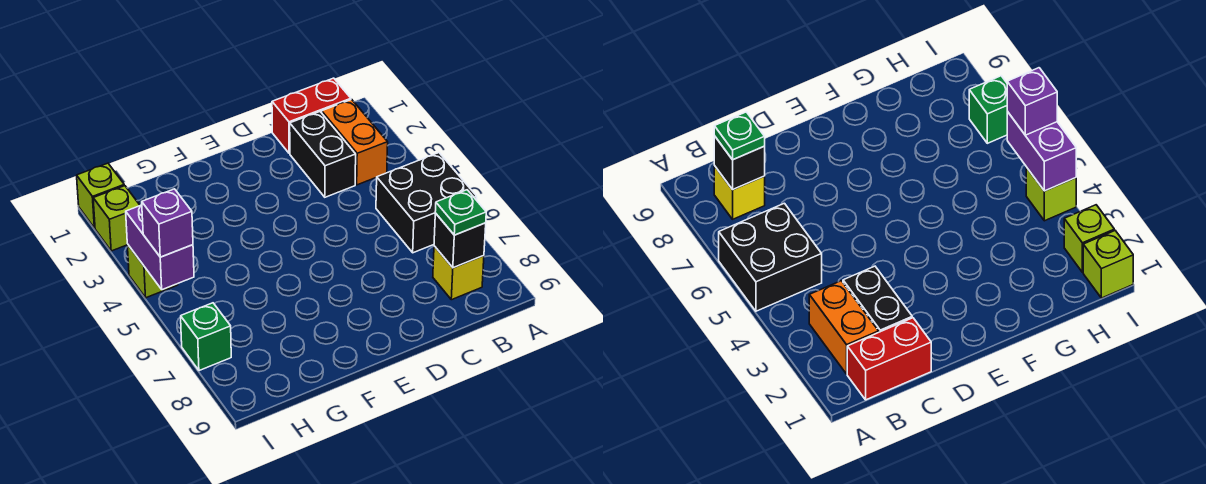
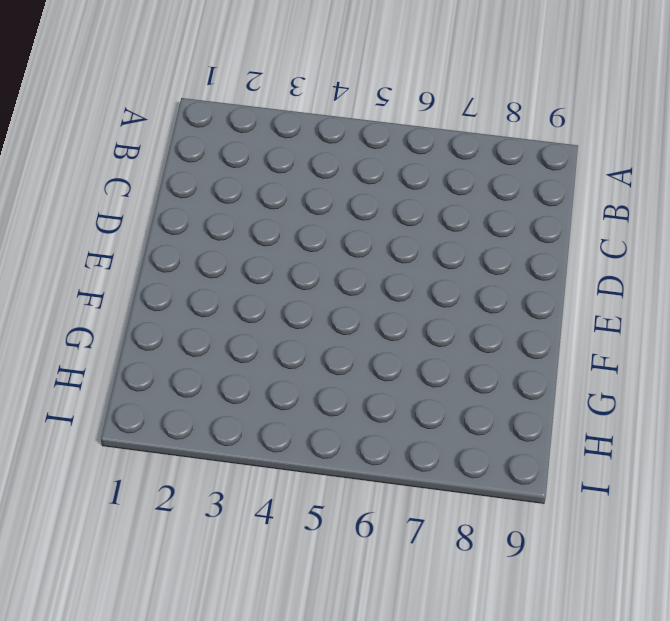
none -> black brick A5:B6 level 1
none -> red brick B1:C1 level 1
none -> orange brick B2:B3 level 1

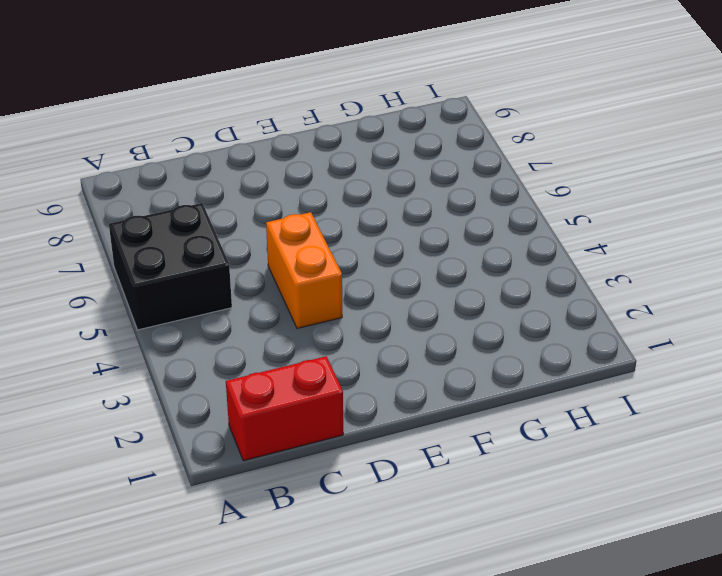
orange brick D4:D5 level 1 -> orange brick B2:B3 level 1
none -> yellow brick B8 level 1
none -> black brick C2:C3 level 1
none -> lime brick I1 level 1

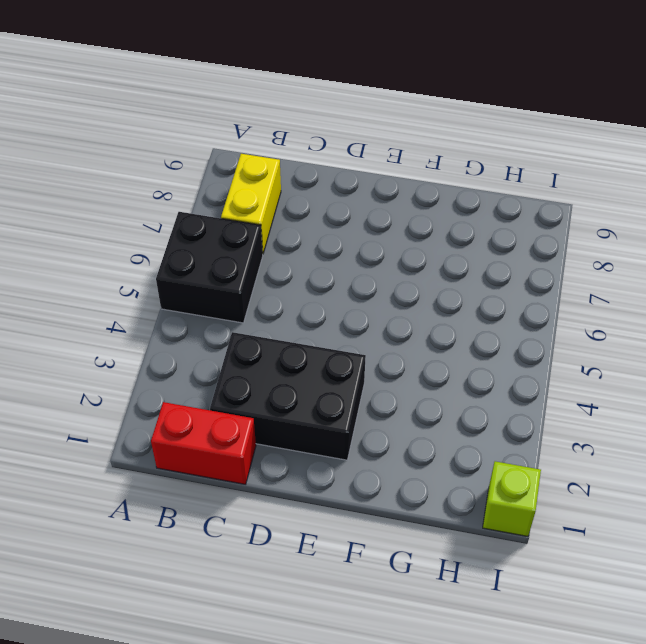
yellow brick B7:B8 level 1 -> yellow brick B8 level 1
black brick C2:E3 level 1 -> black brick C2:C3 level 1
none -> orange brick B2:B3 level 1
none -> lime brick I2 level 1
none -> lime brick I4 level 1

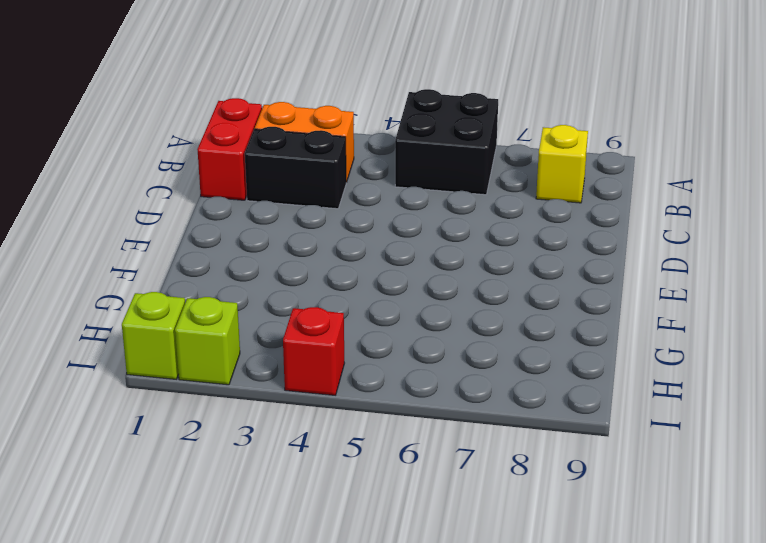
red brick I4 level 1 -> lime brick I4 level 1
none -> green brick I7 level 1
none -> black brick B8 level 2
none -> purple brick I4:I5 level 2

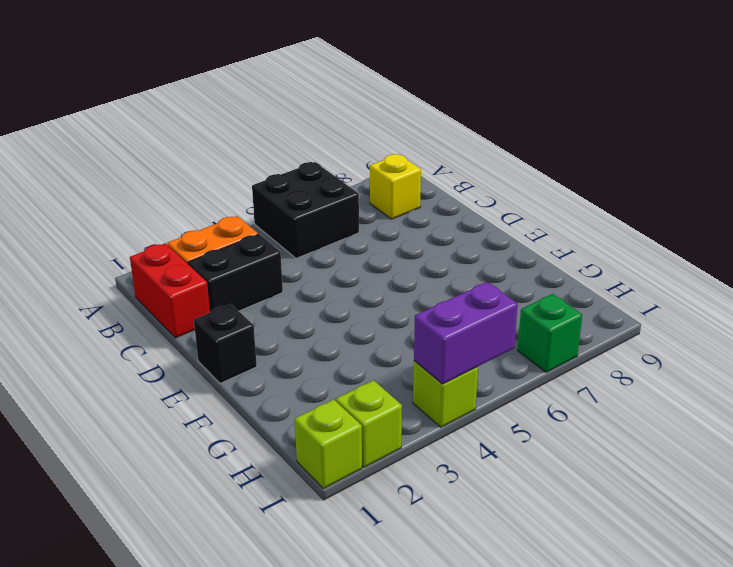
black brick E1 level 1 -> black brick B8 level 2
none -> green plate B8 level 3
none -> purple brick I5 level 3

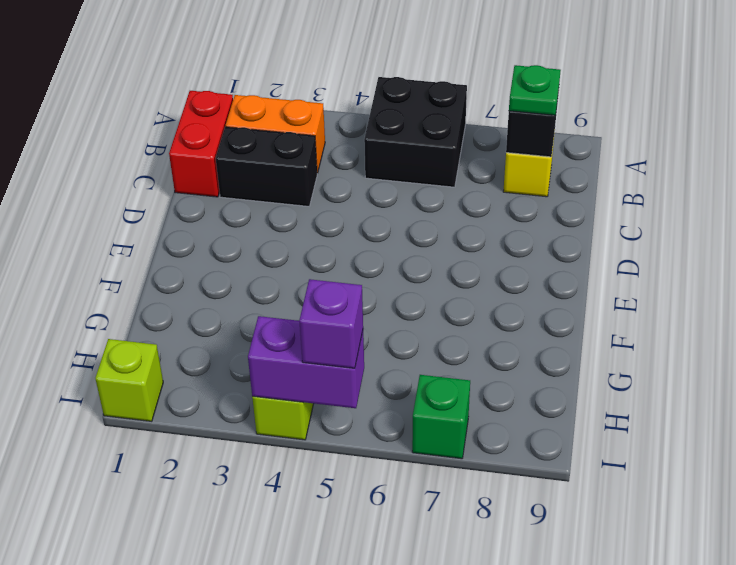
none -> lime brick I2 level 1

